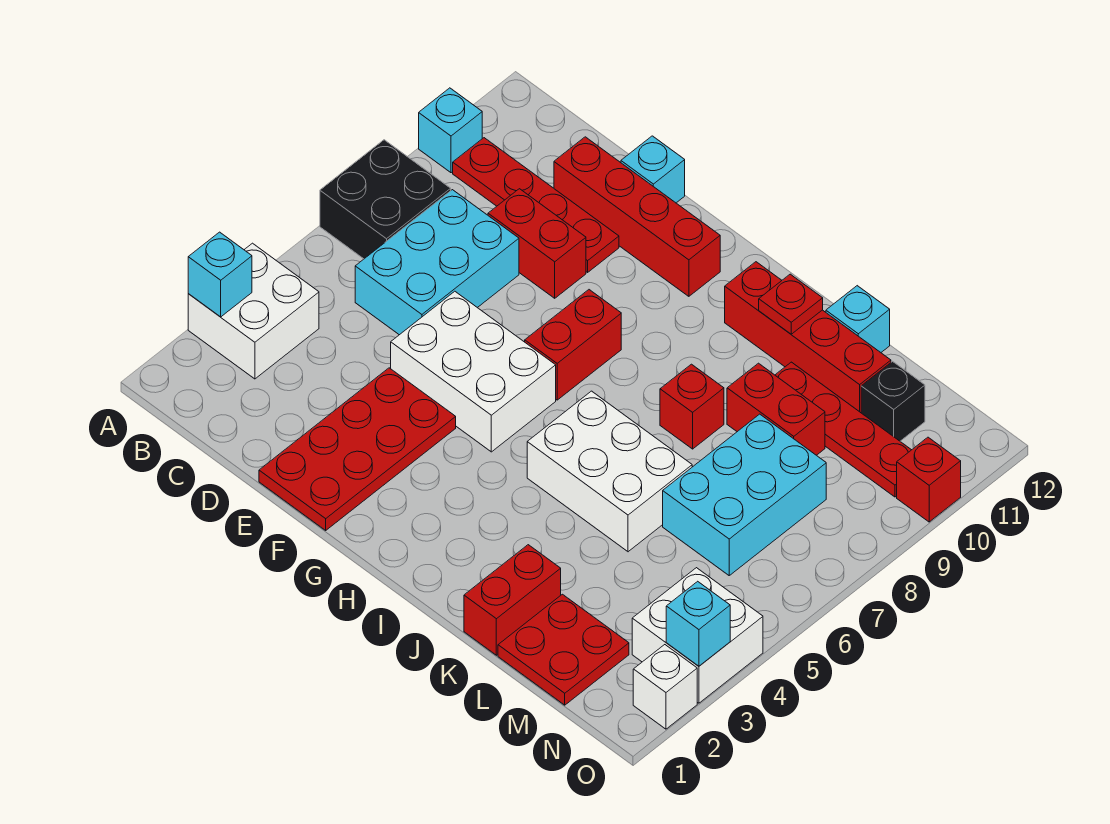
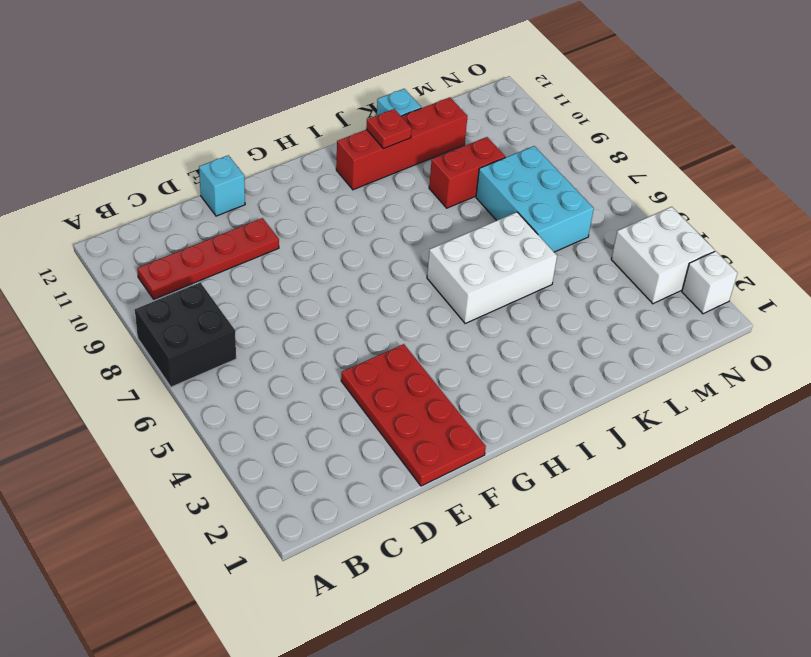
none -> white brick A3:B4 level 1
none -> cyan brick A10 level 1
none -> cyan brick C6:D8 level 1

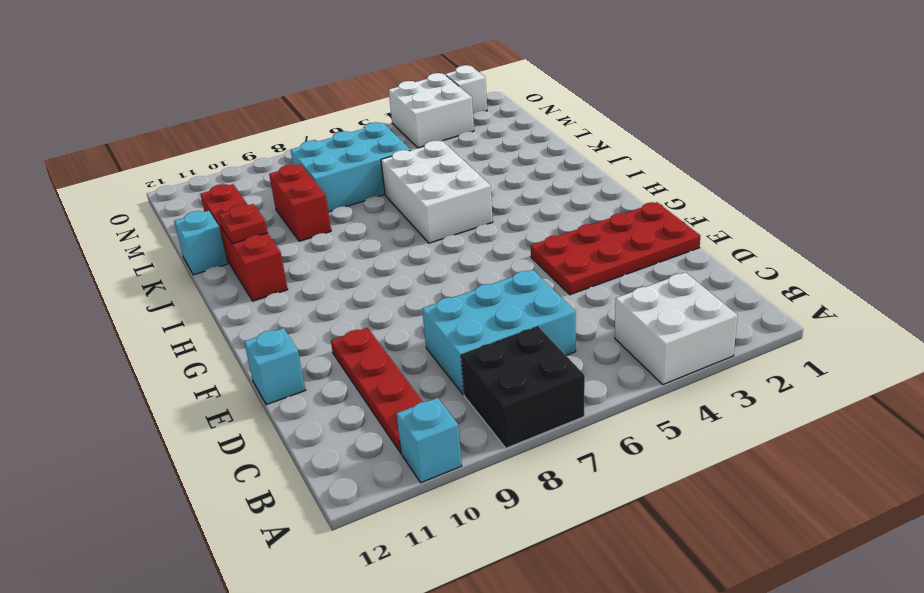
none -> red brick D9:E9 level 1
none -> red brick D11:G11 level 1
none -> white brick E5:G6 level 1

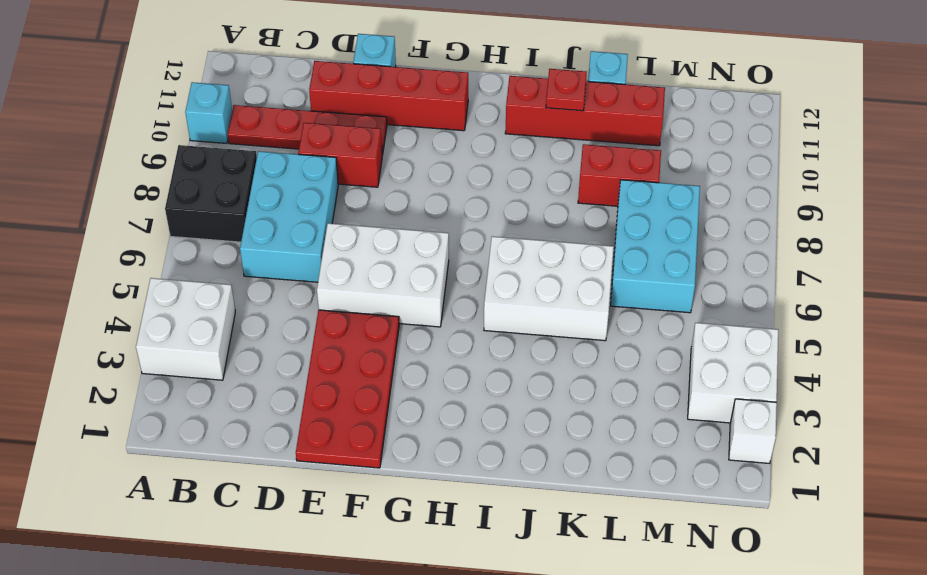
none -> red brick G7:G8 level 1
none -> red brick J8 level 1
none -> red brick K1:K2 level 1

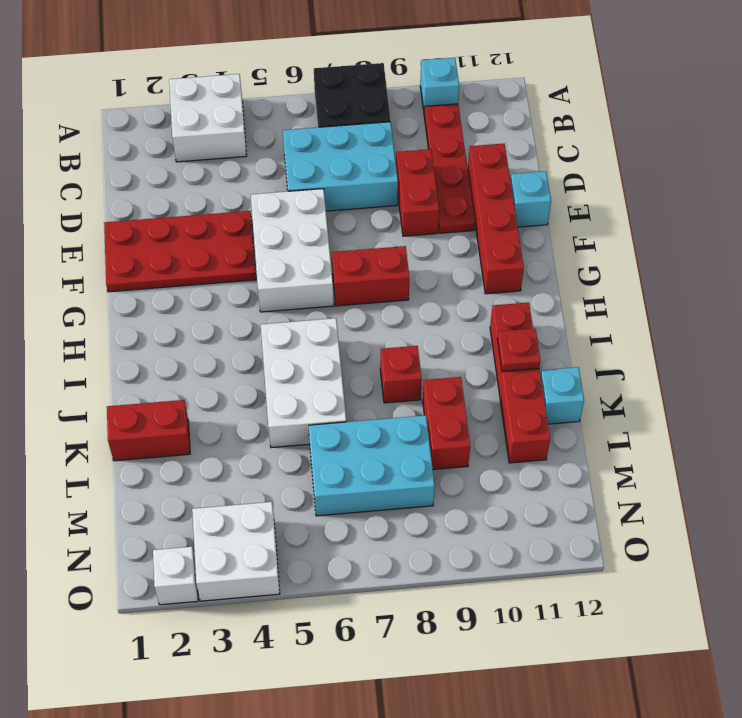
none -> red plate K10:N10 level 1
none -> red plate L1:M2 level 1
none -> black brick M11 level 1

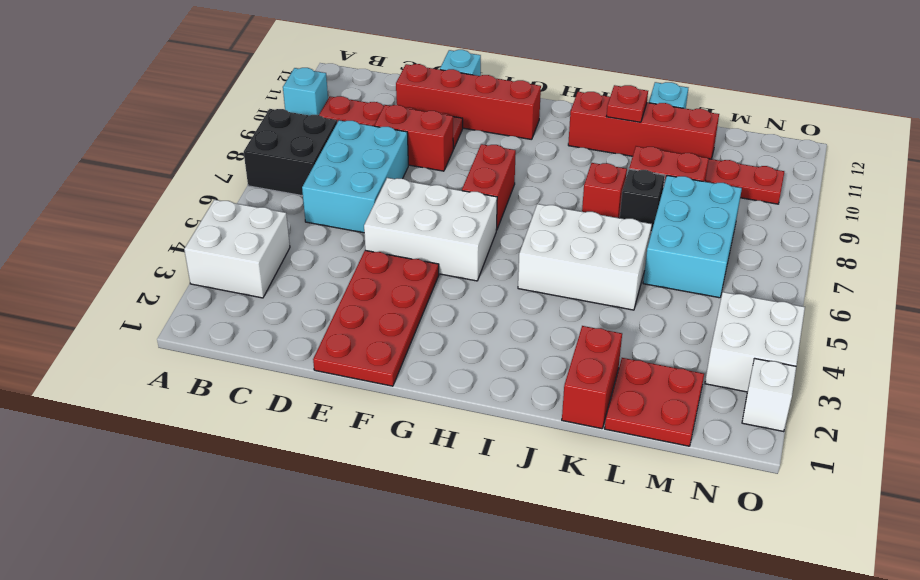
black brick K8 level 1 -> black brick M11 level 1
none -> red brick O10 level 1
none -> cyan brick A3 level 2
none -> cyan brick O3 level 2

